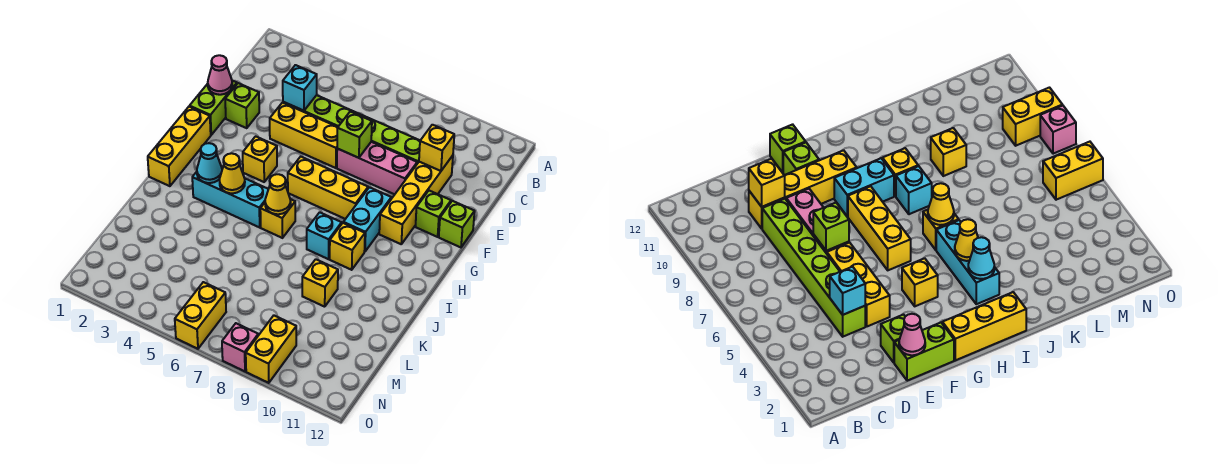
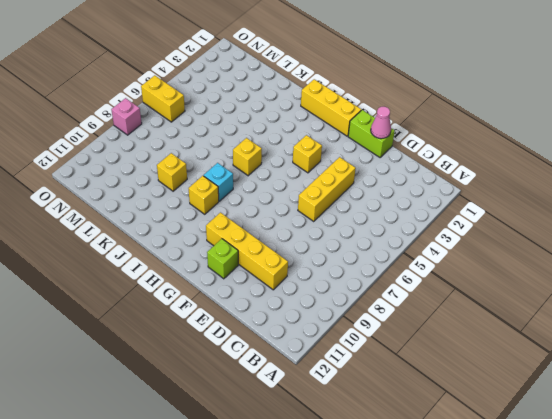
none -> lime brick D4:D9 level 1
none -> lime brick E2 level 1
none -> pink brick E7:E9 level 1

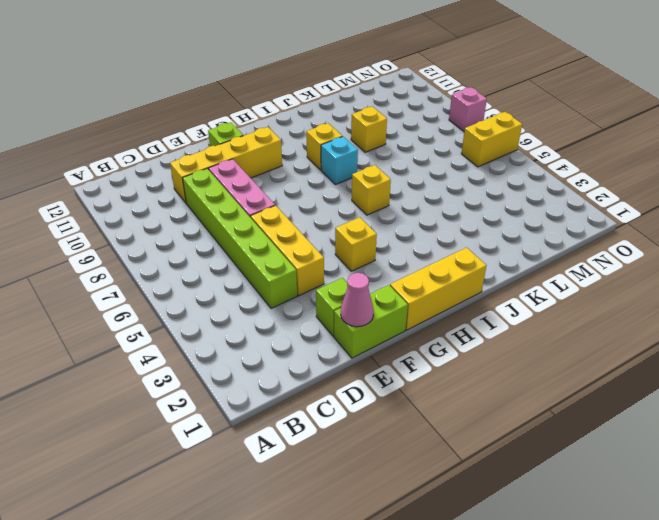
none -> lime brick F12 level 1
none -> yellow brick G6:G8 level 1
none -> cyan brick G9:H9 level 1

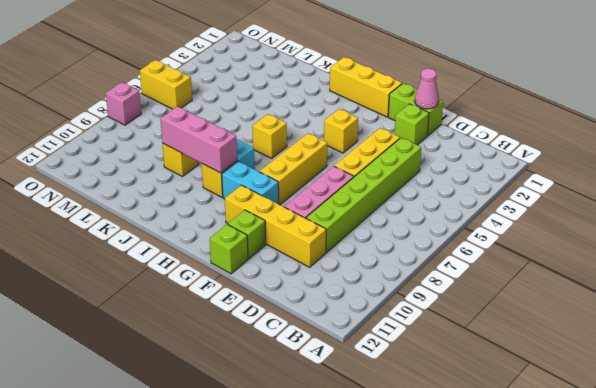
pink brick I9:K9 level 2 -> none
none -> cyan brick I3:I5 level 1
none -> yellow brick N9:O9 level 1
none -> cyan brick D4 level 2

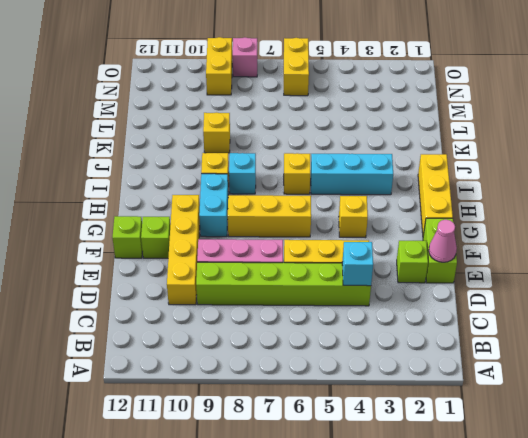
none -> yellow brick D10 level 2
none -> lime brick E7 level 2
none -> cyan cone I3 level 2

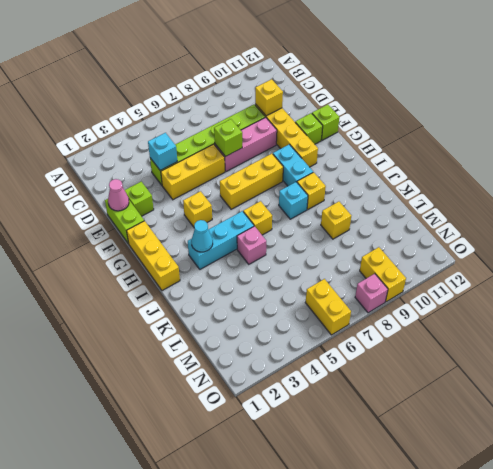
pink brick J5 level 1 -> none
none -> yellow cone I4 level 2
none -> yellow cone I6 level 2

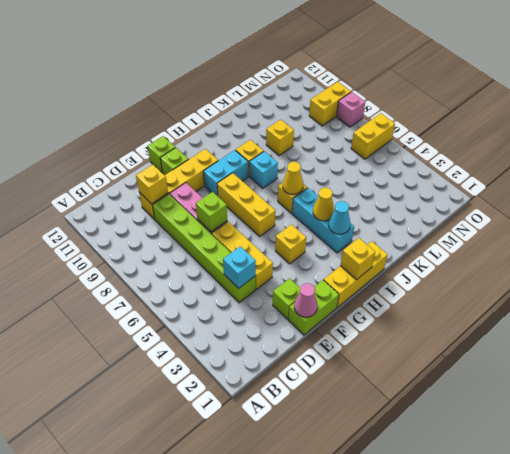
yellow brick H1 level 2 -> none

